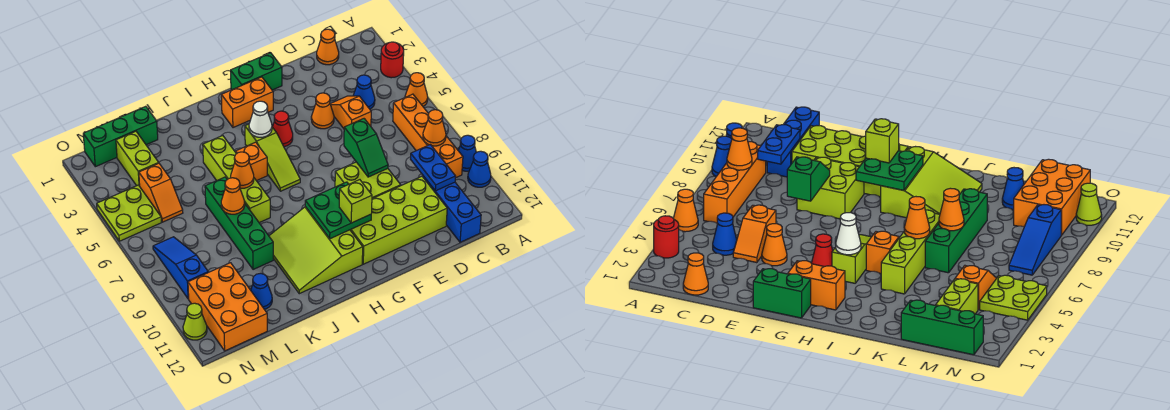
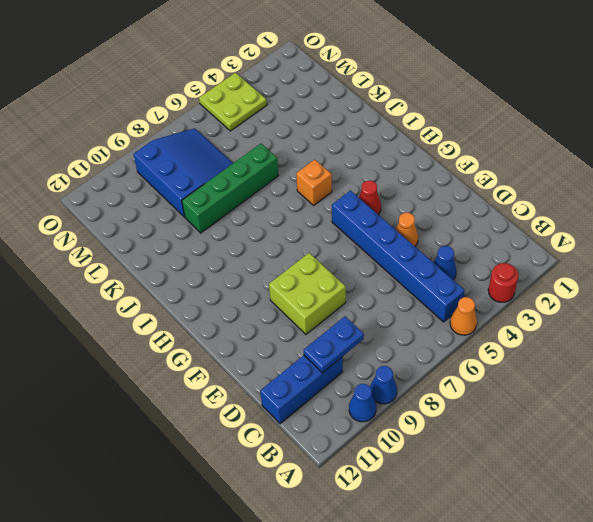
blue brick B5:G5 level 1 -> orange slope D4:D5 level 1 top 5
blue slope L7:N9 level 1 top 9 -> blue slope N7:N9 level 1 top 9
none -> orange brick B6:B9 level 1
none -> orange cone C1 level 1
none -> lime brick D10:G11 level 1
none -> green brick F1:G1 level 1

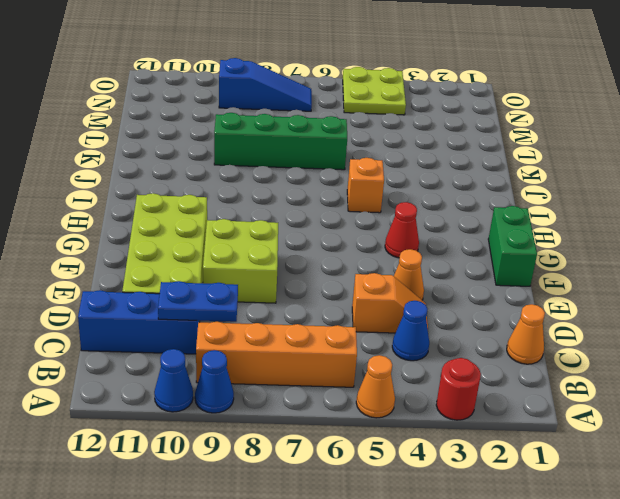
none -> orange brick G2:H2 level 1
none -> lime slope H4:H6 level 1 top 4
none -> lime slope H9:J11 level 1 top H
none -> lime brick J4:J7 level 1

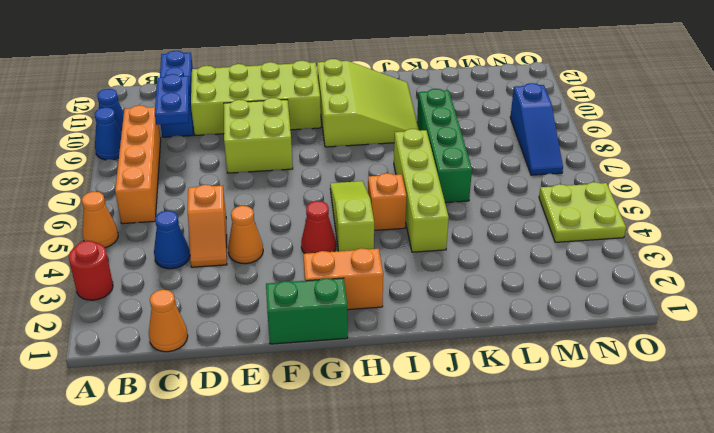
none -> green brick L1:N1 level 1
none -> blue cone L11 level 1
none -> lime brick M2:M3 level 1
none -> orange slope M4:M5 level 1 top 4

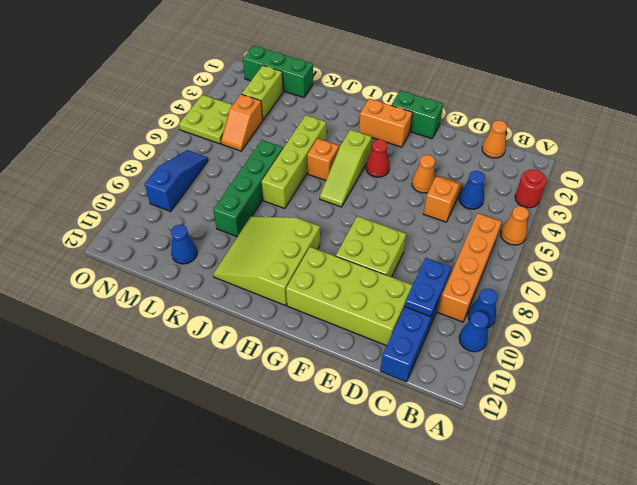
none -> orange brick M10:N12 level 1
none -> lime cone O11 level 1
none -> orange cone B8 level 2
none -> green slope E7:E8 level 2 top 7

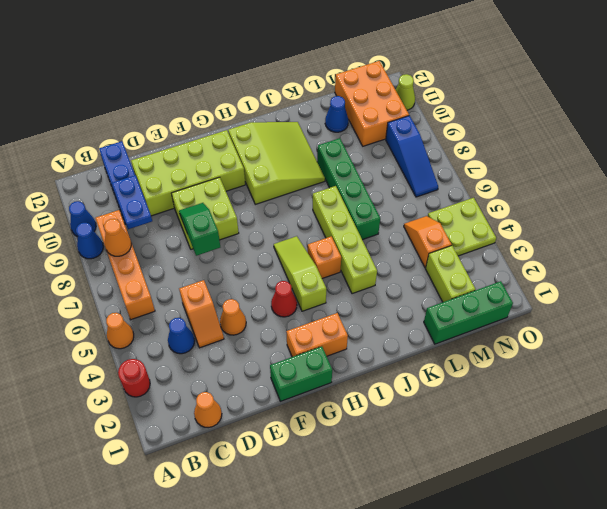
none -> green plate G9:H10 level 2
none -> white cone H4 level 2
none -> orange cone J6 level 2
none -> orange cone K7 level 2

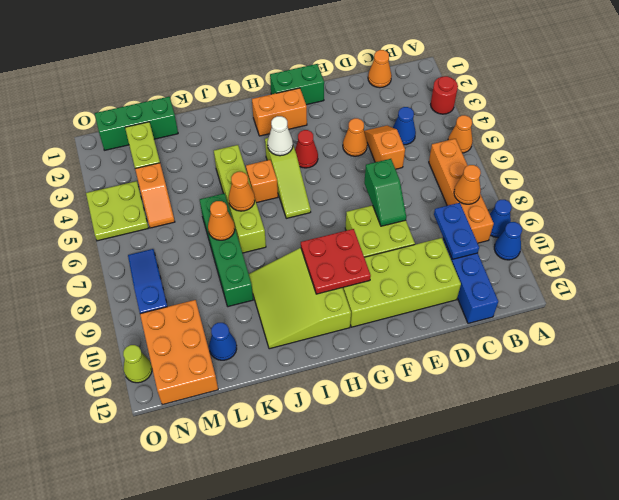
red plate G9:H10 level 2 -> green plate G9:H10 level 2
none -> lime brick G10 level 3

